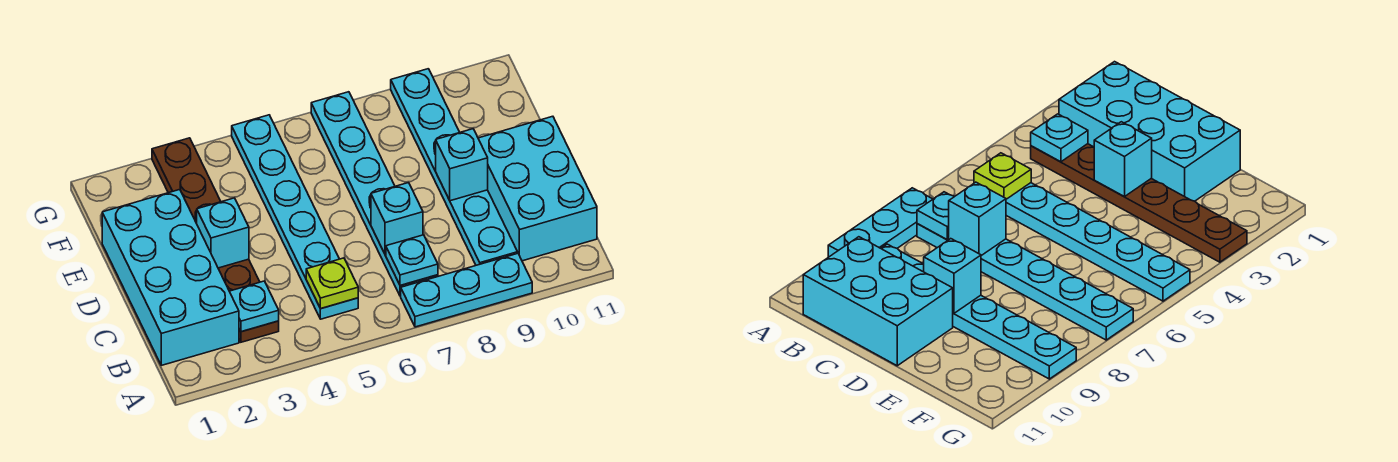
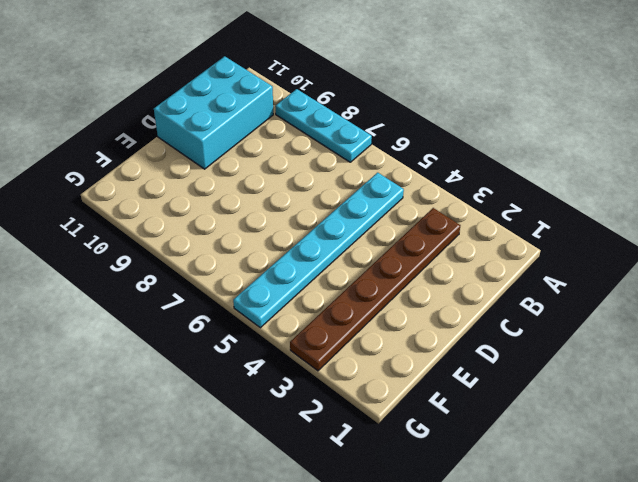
none -> cyan brick B1:E2 level 1
none -> cyan plate B7:G7 level 1
none -> cyan plate B9:G9 level 1

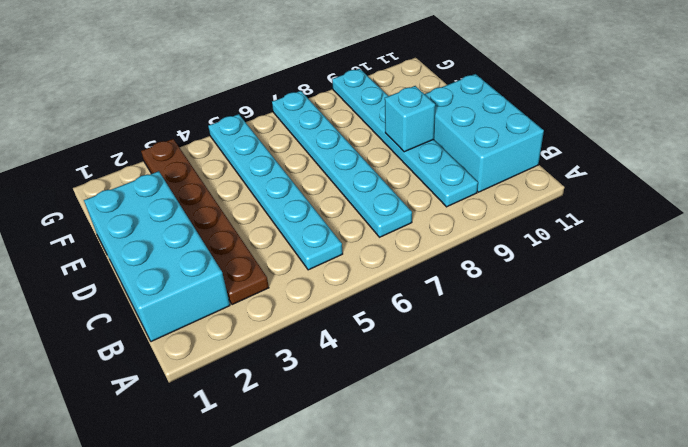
none -> cyan plate A7:A9 level 1
none -> cyan plate B3 level 2
none -> lime plate B5 level 2

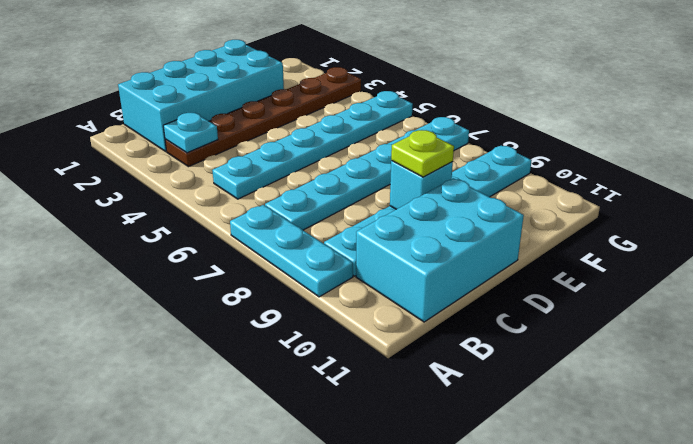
lime plate D9 level 3 -> lime plate B5 level 2
none -> cyan plate B7 level 2
none -> cyan brick C7 level 2
none -> cyan brick D3 level 2

